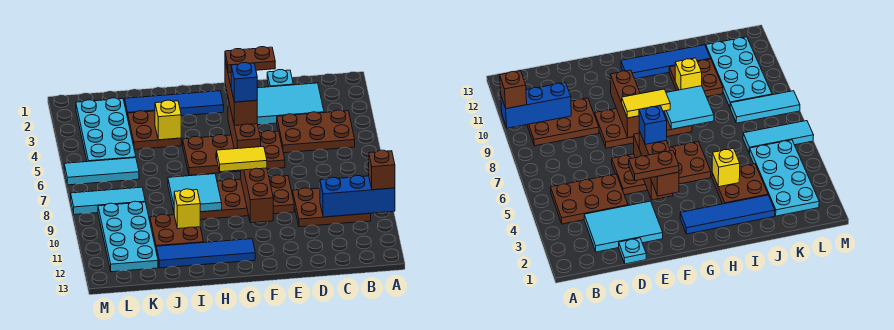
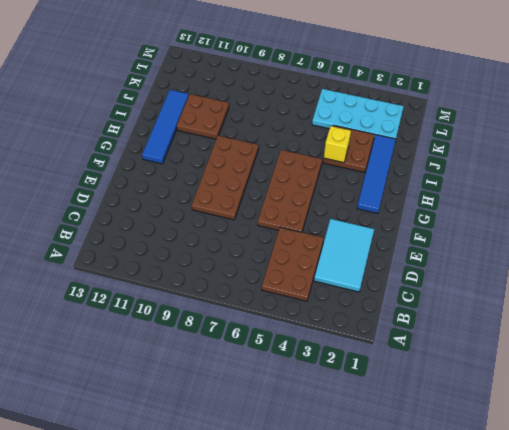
none -> brown plate B9:D10 level 1
none -> cyan plate D1 level 1
none -> cyan tile K6:M6 level 1

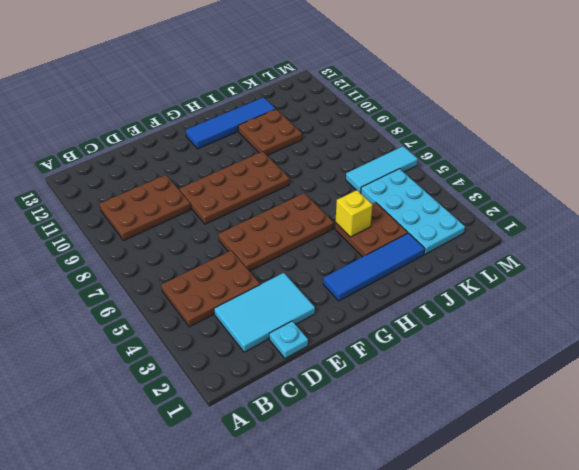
none -> cyan tile K8:M8 level 1
none -> cyan plate K9:L12 level 1
none -> blue brick A10:C10 level 2

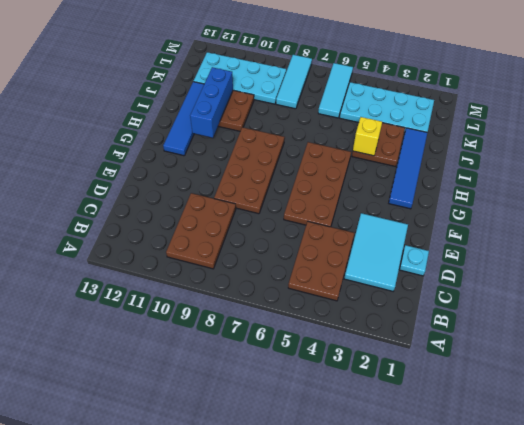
blue brick H11:J11 level 2 -> blue brick A10:C10 level 2
none -> brown brick F4:F6 level 2
none -> brown brick F8:F10 level 2
none -> cyan tile H8:I9 level 2

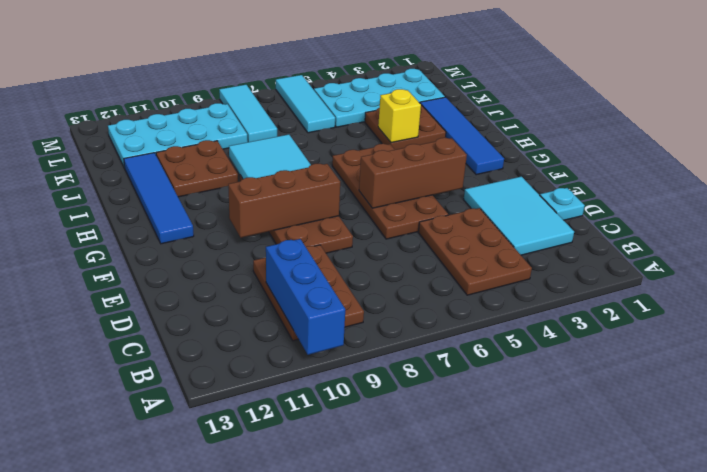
none -> yellow brick I10 level 2
none -> brown brick A10 level 3
none -> brown brick F3:F5 level 3

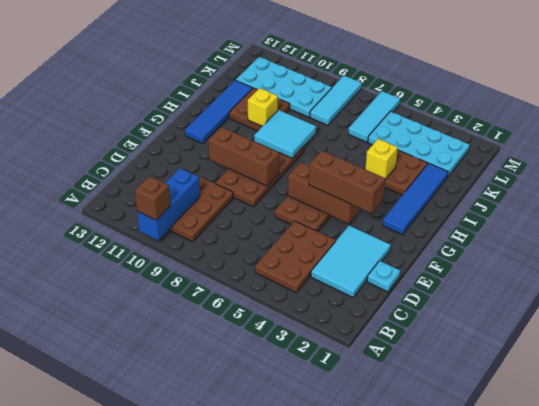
none -> yellow tile F8:G8 level 3
none -> brown plate E3:F3 level 4
none -> blue brick F5 level 4

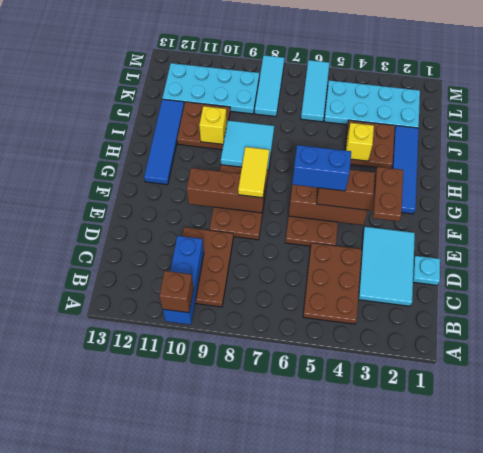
blue brick F5:F6 level 4 -> blue brick F5 level 4

